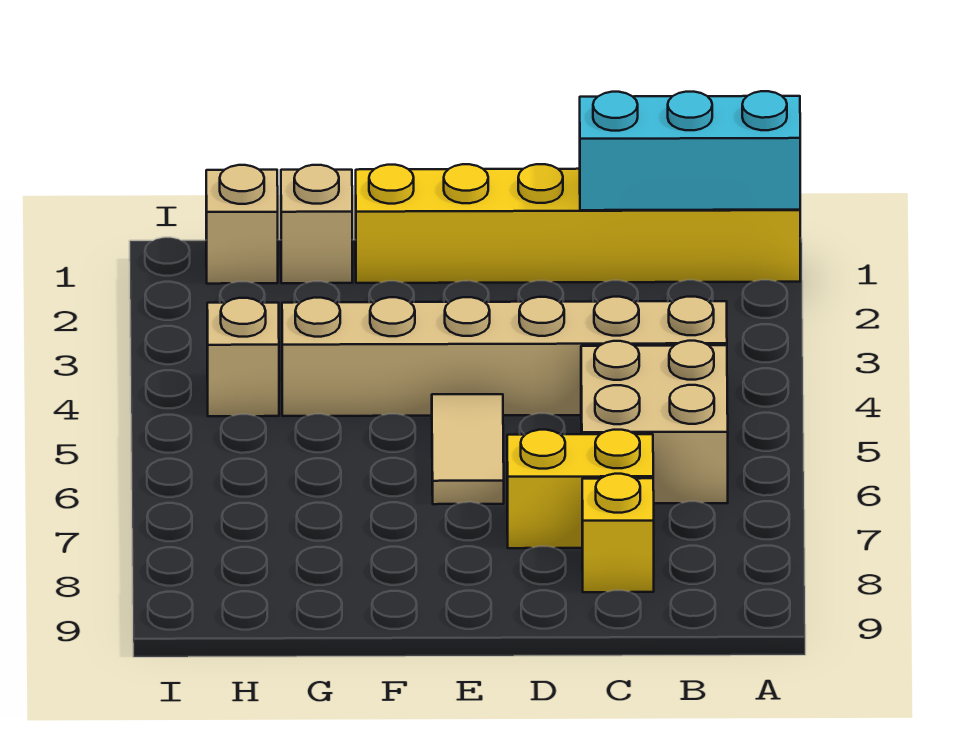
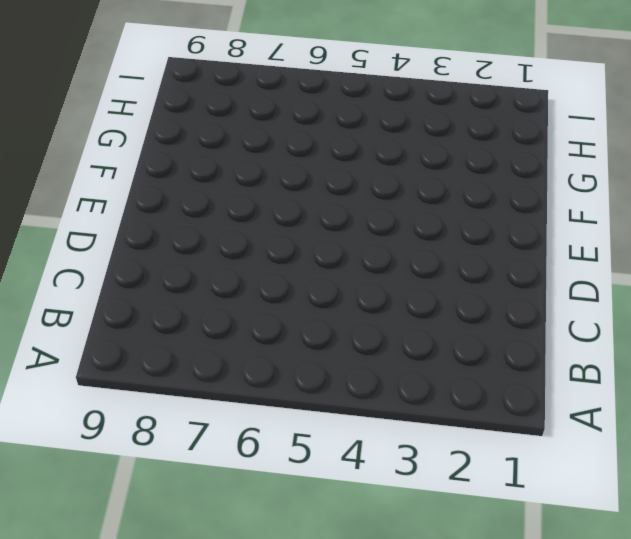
none -> yellow brick A1:F1 level 1
none -> tan brick B4:G4 level 1

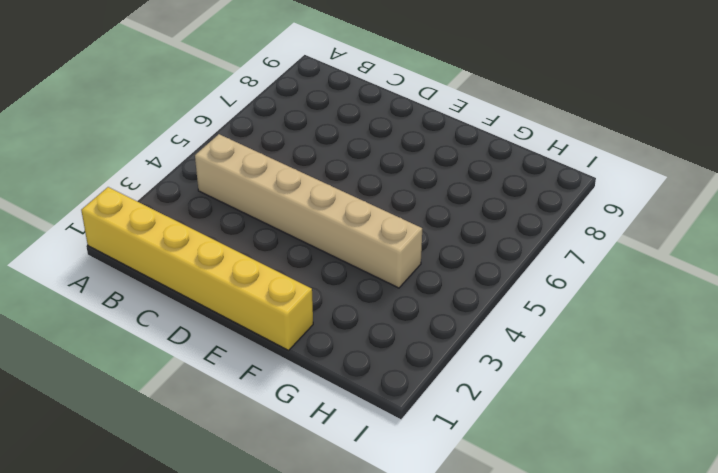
none -> tan brick B5:C6 level 1
none -> yellow brick C7:D7 level 1

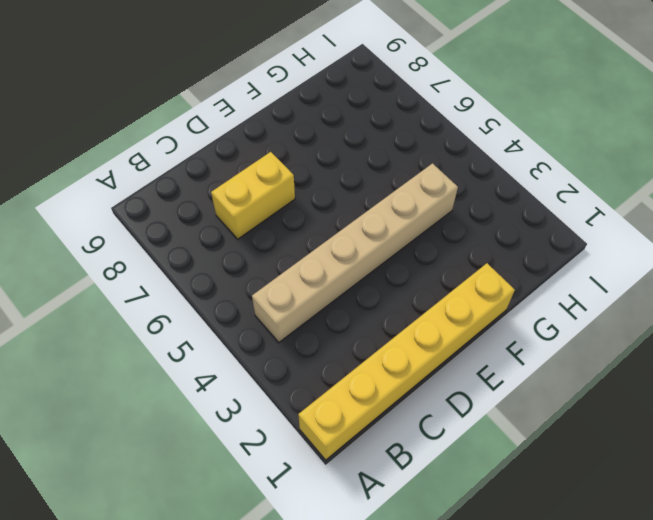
none -> tan brick B5:C6 level 1
none -> yellow brick C8 level 1

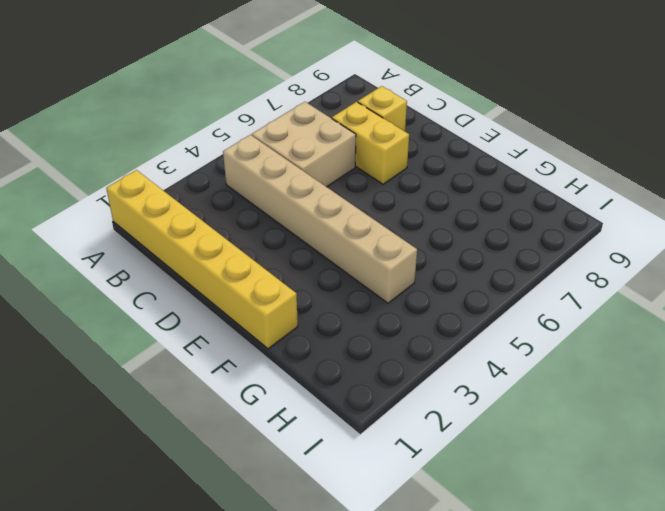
none -> tan tile E5:E6 level 1
none -> tan brick G1 level 1

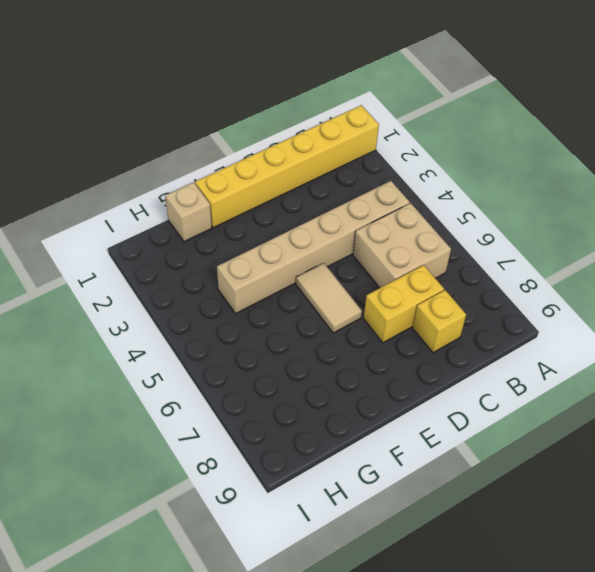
none -> tan brick H1 level 1
none -> tan brick H4 level 1

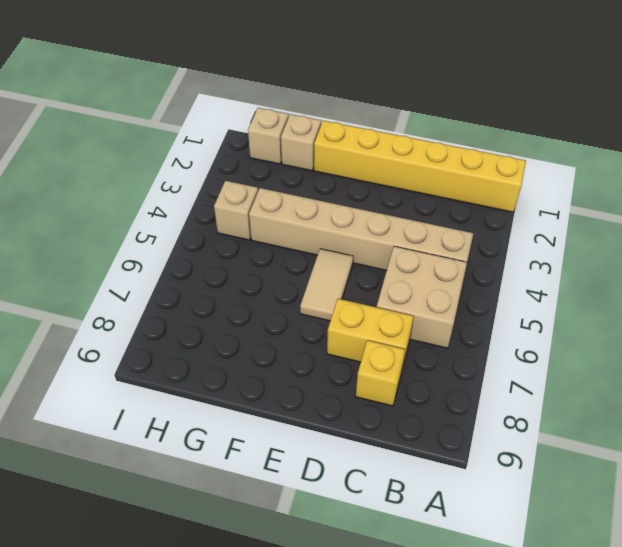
none -> cyan brick A1:C1 level 2

